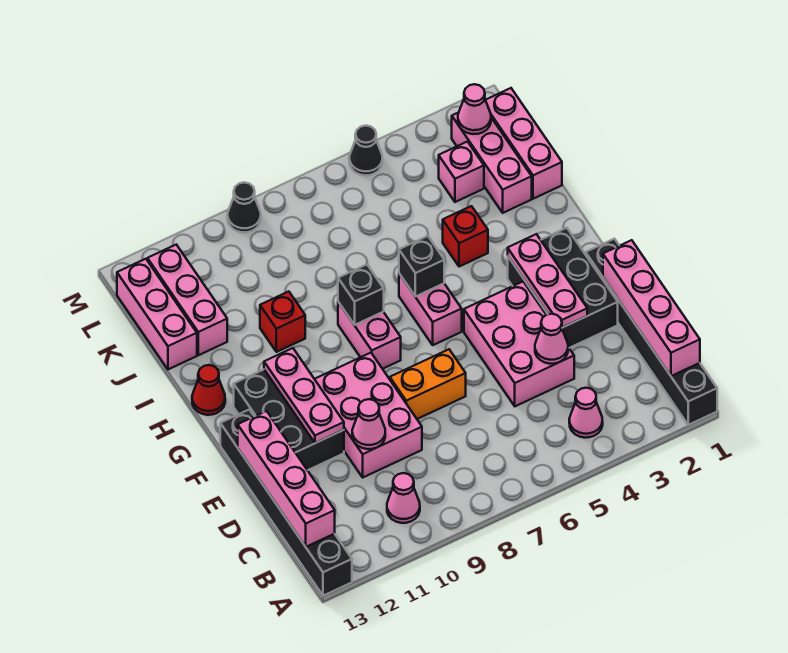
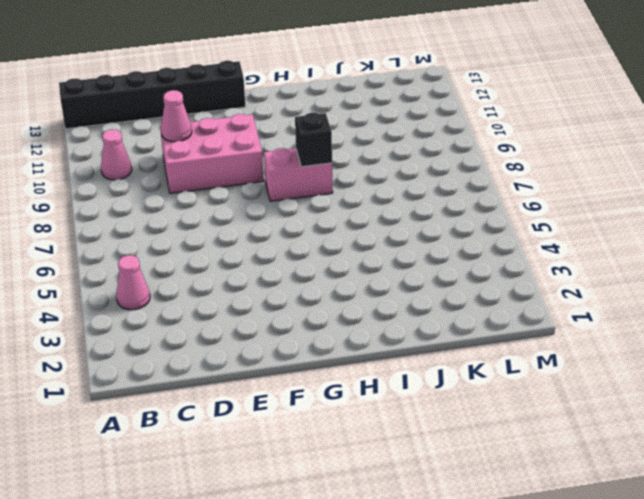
none -> black brick A1:F1 level 1
none -> pink brick D4:F5 level 1
none -> black brick E2:G3 level 1
none -> orange brick E7:E8 level 1

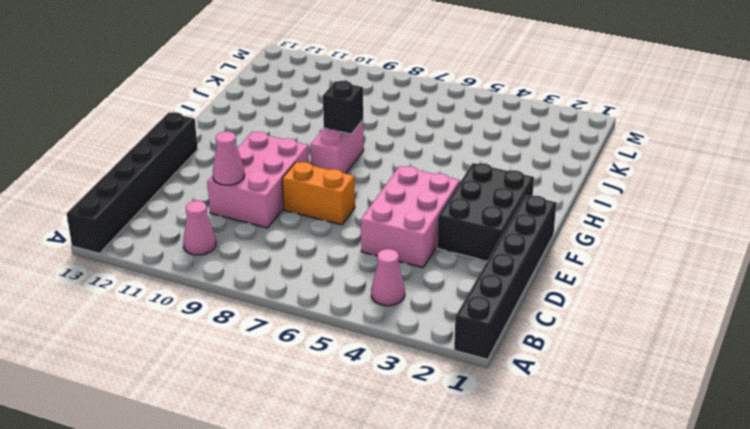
none -> black brick E11:G12 level 1
none -> pink brick G6:H6 level 1
none -> red cone H13 level 1
none -> red brick I4 level 1

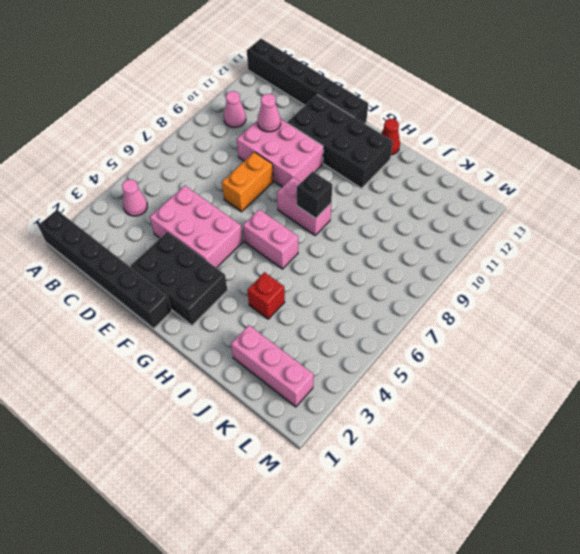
black brick E11:H12 level 1 -> black brick E11:G12 level 1
none -> red brick I10 level 1
none -> pink brick J1:L1 level 1
none -> pink brick J12:L12 level 1
none -> pink brick J13:L13 level 1

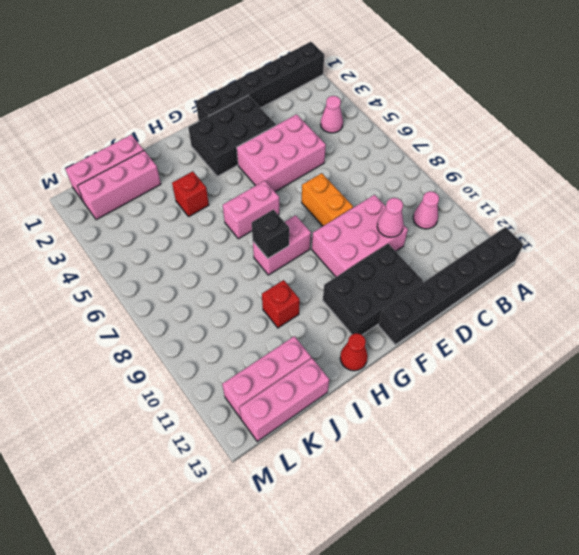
none -> pink brick K3 level 1
none -> black cone M5 level 1
none -> black cone M9 level 1
none -> pink brick B1:E1 level 2

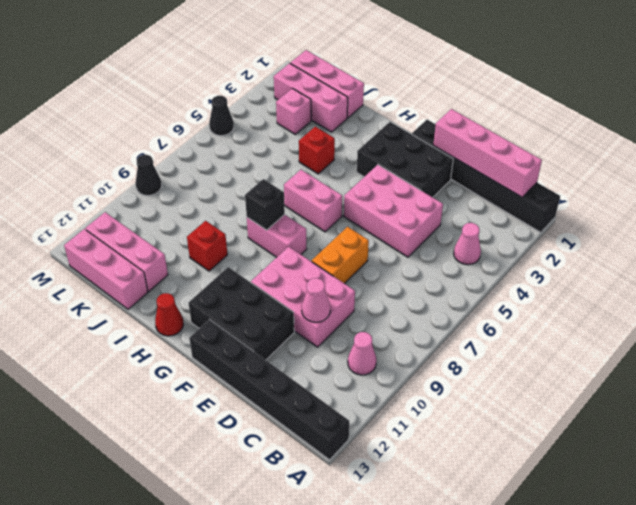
none -> pink brick B13:E13 level 2
none -> pink cone D4 level 2
none -> pink plate E3:G3 level 2
none -> pink plate E11:G11 level 2

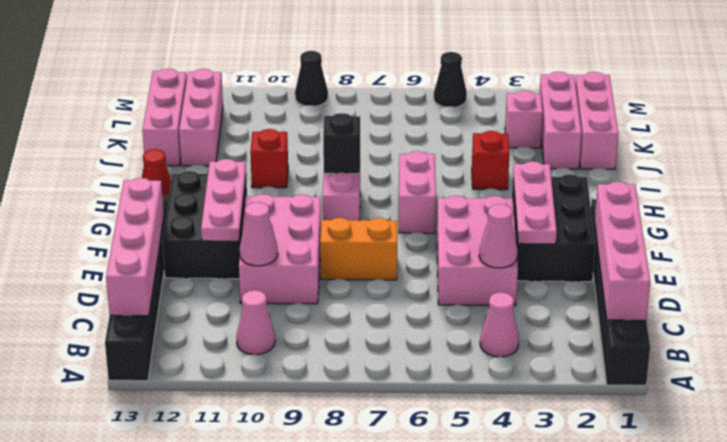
none -> black brick H6 level 2
none -> pink cone L2 level 2

